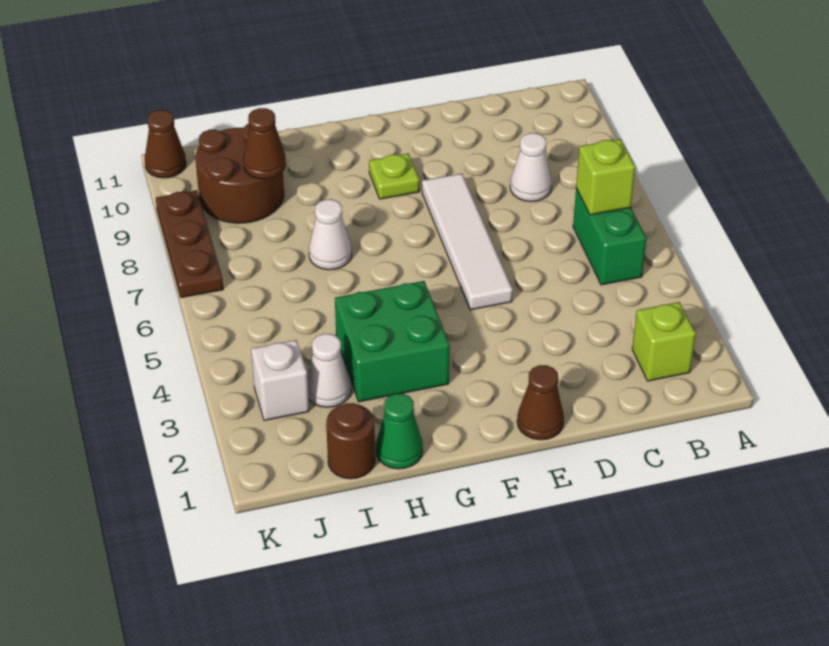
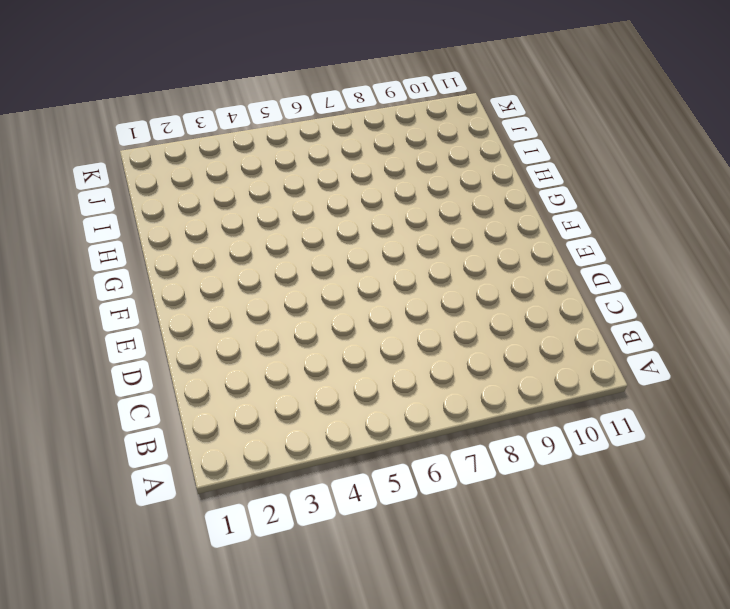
none -> lime brick B2 level 1
none -> green brick B5:B6 level 1
none -> white cone C8 level 1

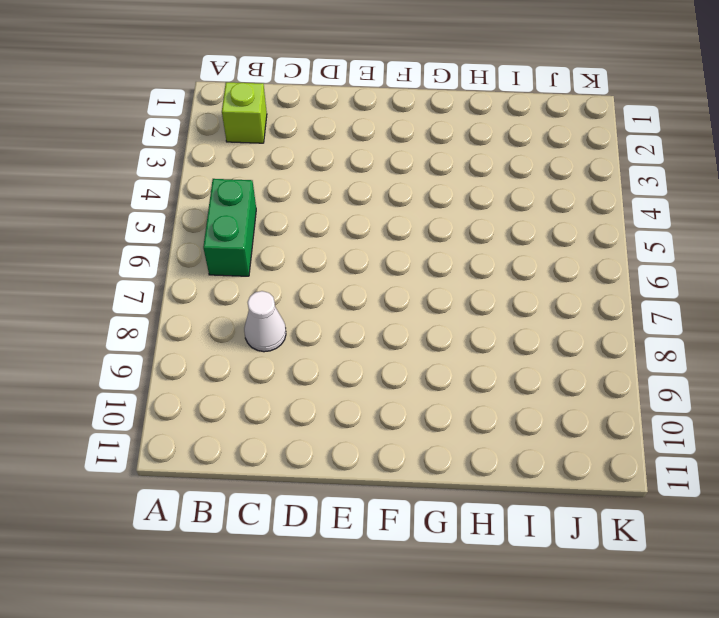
none -> brown cone E1 level 1
none -> white tile E5:E8 level 1
none -> lime plate F9 level 1

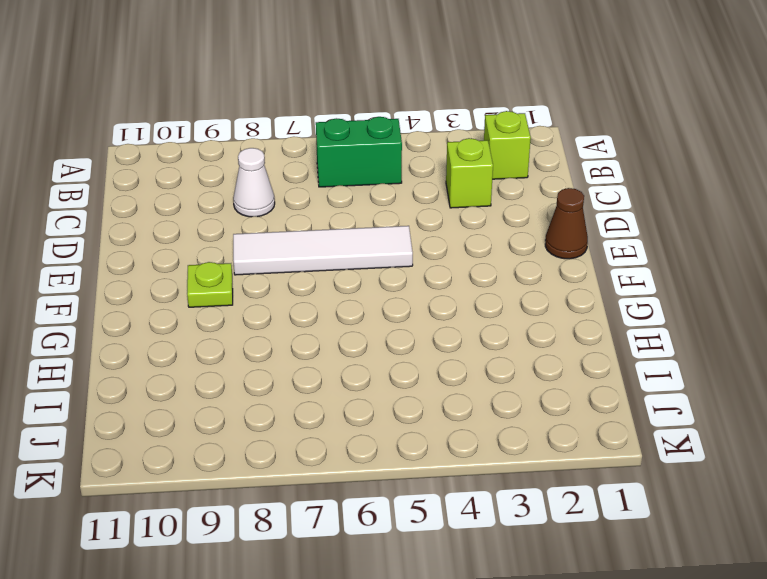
lime brick C3 level 1 -> lime brick B6 level 2
none -> green brick G3:H4 level 1
none -> green cone H1 level 1
none -> white cone H7 level 1

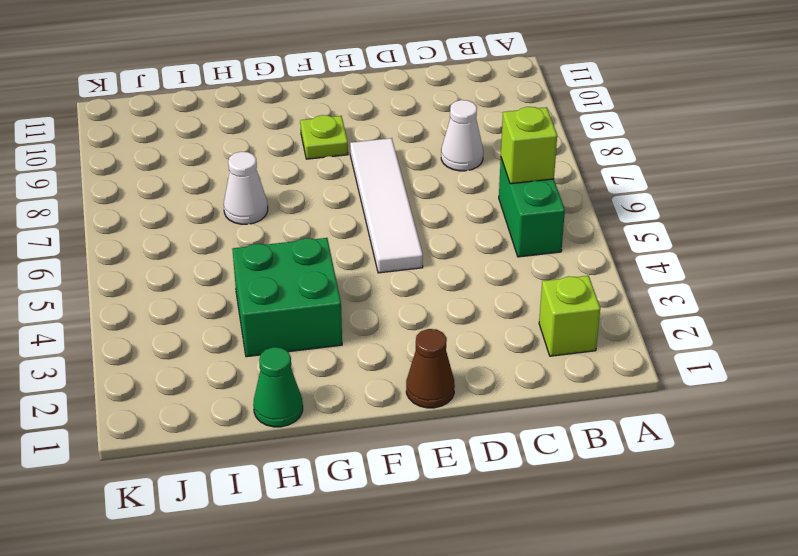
none -> brown round brick I1 level 1
none -> white cone I3 level 1
none -> brown round brick I9:J10 level 1

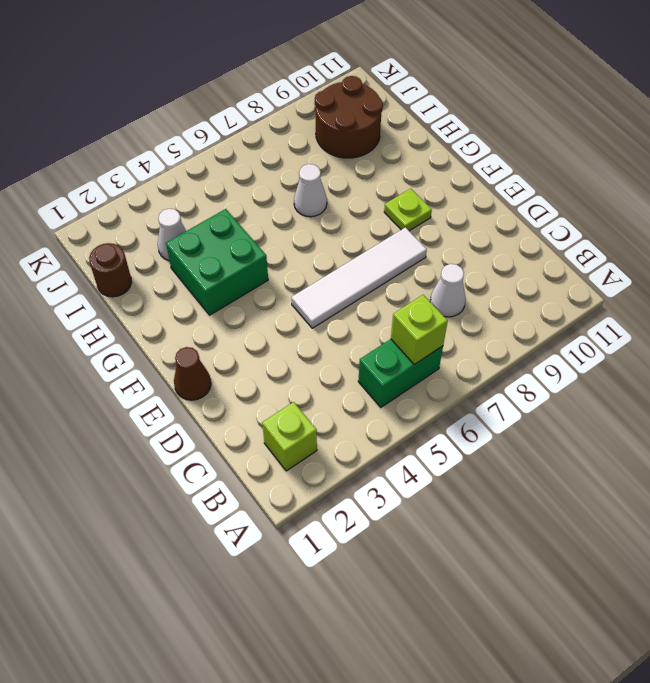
none -> green cone H1 level 1
none -> white brick J3 level 1
none -> brown plate K7:K9 level 1

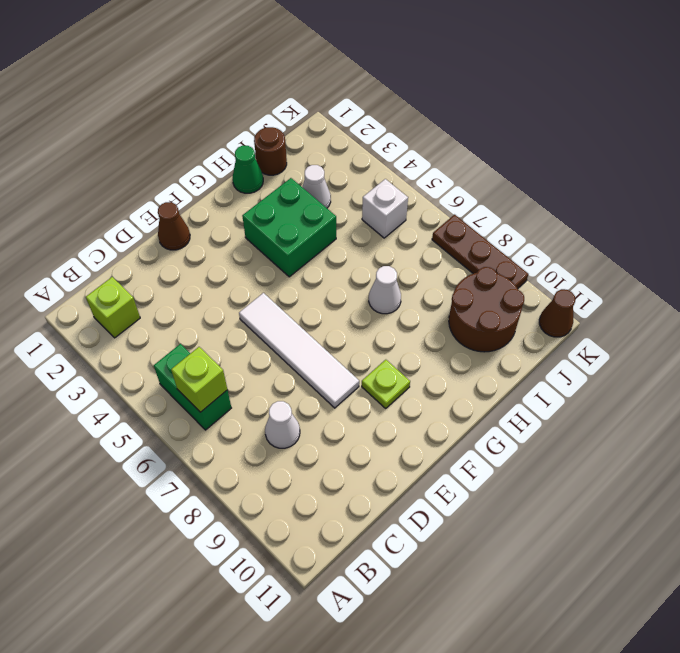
white brick J5 level 1 -> white brick J3 level 1
none -> brown cone I9 level 2

